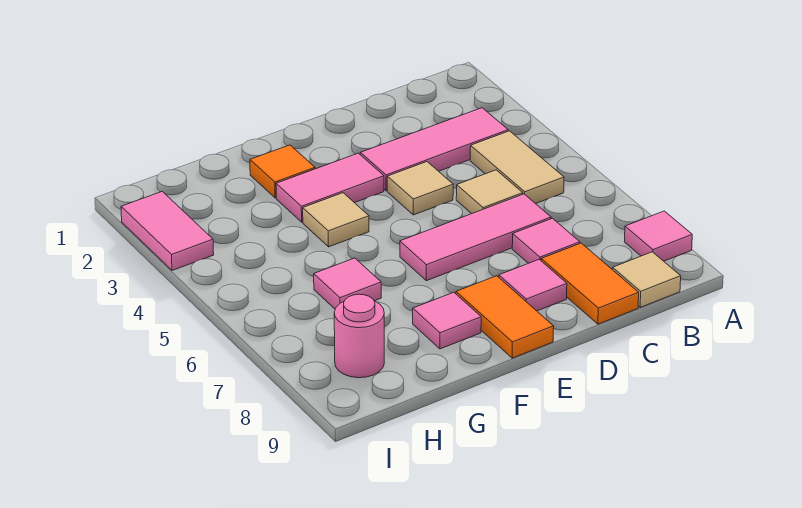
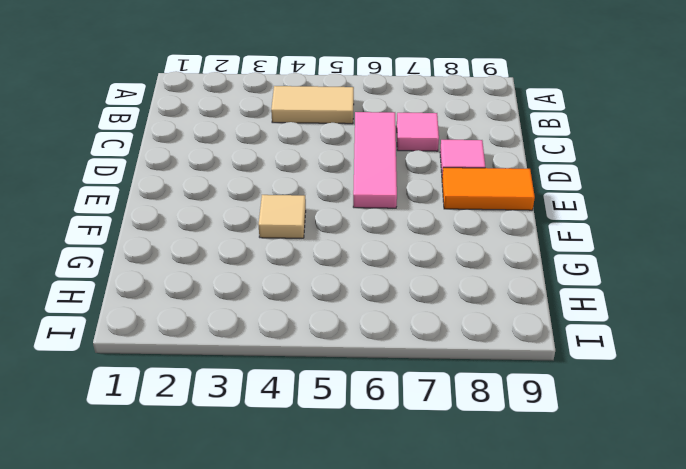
none -> pink tile A8 level 1
none -> pink tile B3:D3 level 1
none -> tan tile B9 level 1

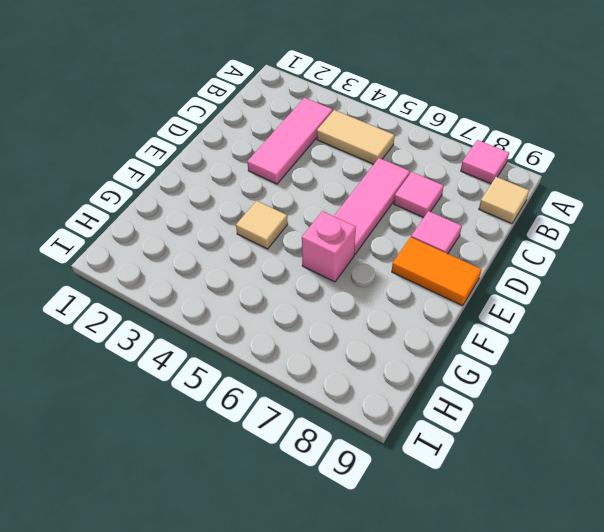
pink brick F6 level 1 -> none
none -> tan tile C5 level 1
none -> orange tile C8:C9 level 1
none -> tan tile D4 level 1

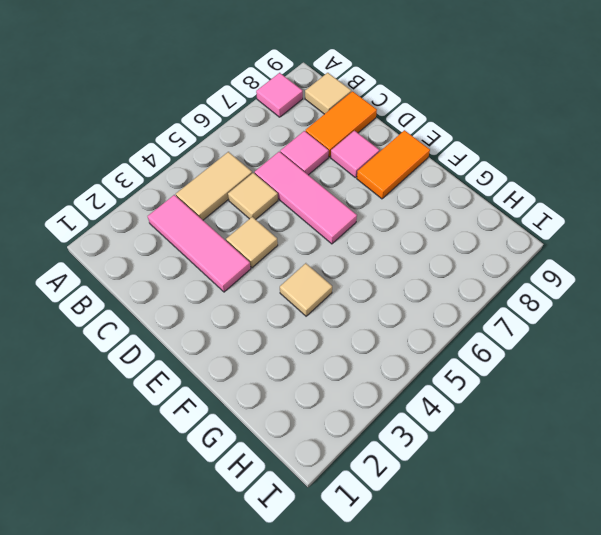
none -> pink tile E3:F3 level 1
none -> orange tile F2 level 1
none -> pink tile F8 level 1

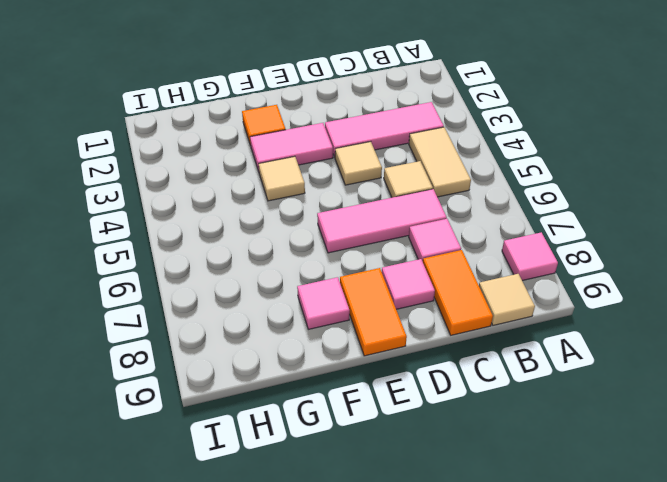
none -> pink tile G6 level 1
none -> pink round brick H8 level 1
none -> pink tile I2:I3 level 1

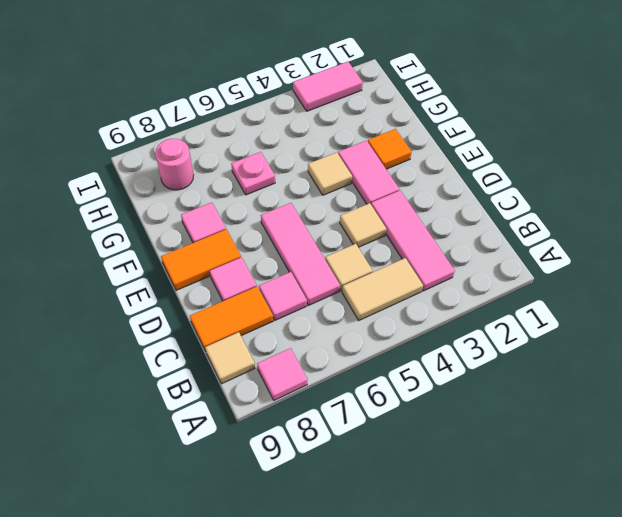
pink plate G6 level 1 -> pink tile G6 level 1

